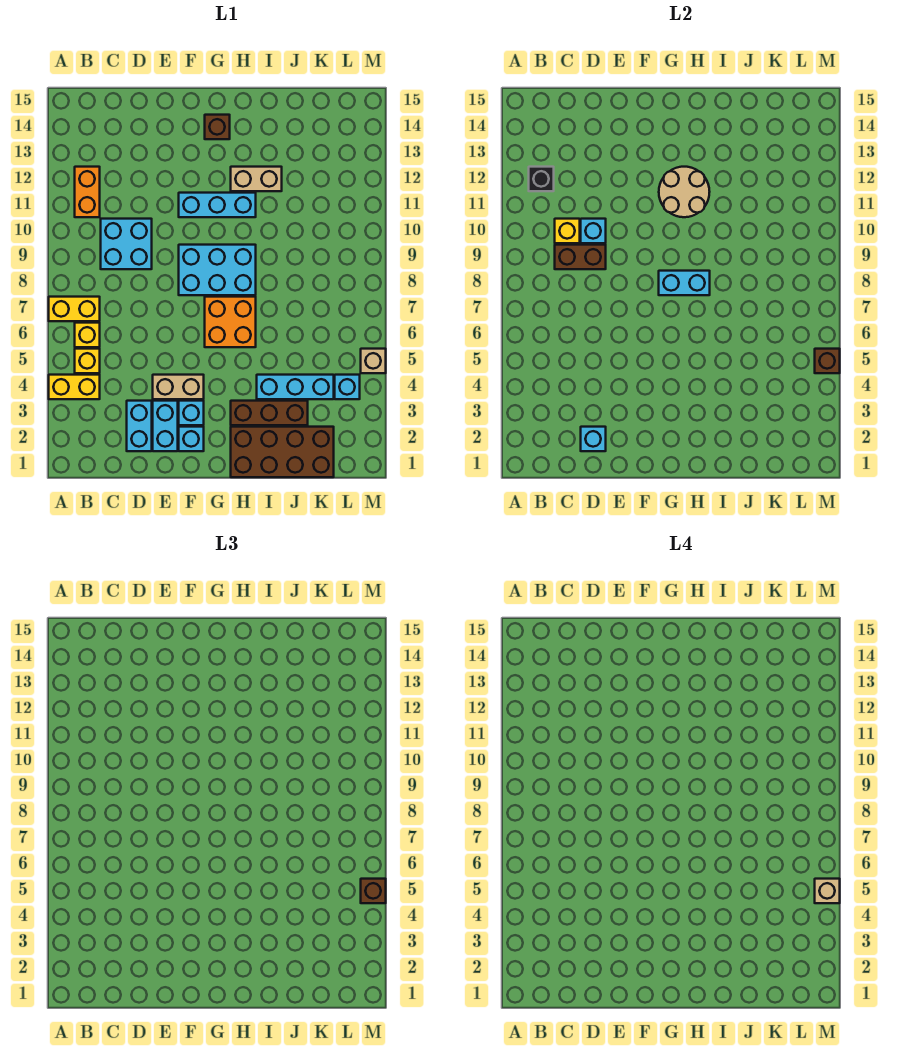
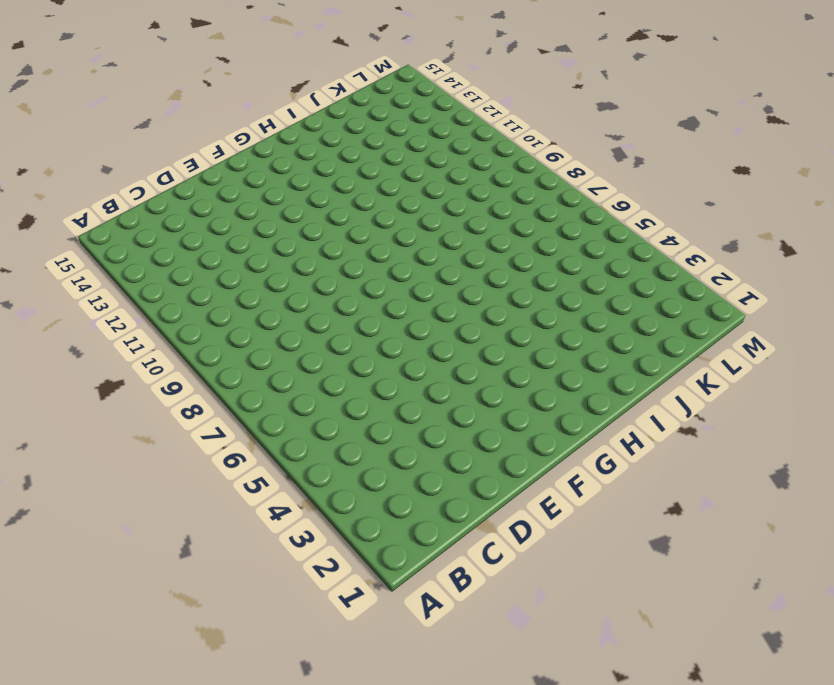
none -> yellow brick A4:B4 level 1
none -> yellow brick A7:B7 level 1
none -> yellow brick B5 level 1
none -> yellow brick B6 level 1

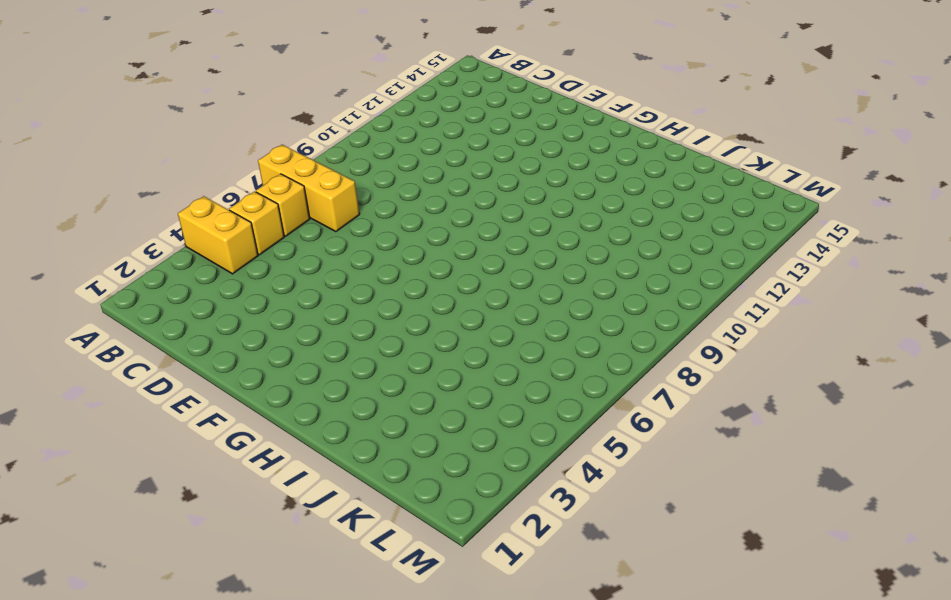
yellow brick A7:C7 level 1 -> yellow brick A7:B7 level 1
none -> orange brick B11:B12 level 1
none -> cyan brick C9:D10 level 1
none -> cyan brick D2:D3 level 1
none -> cyan brick E2:E3 level 1

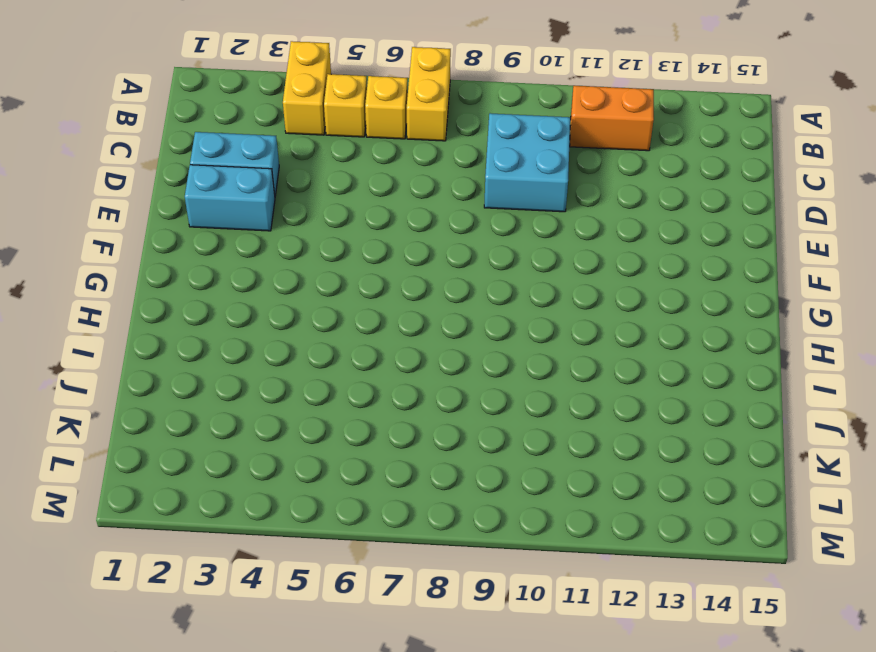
none -> tan brick E4:F4 level 1
none -> cyan brick F2 level 1
none -> cyan brick F3 level 1
none -> cyan brick F8:H9 level 1

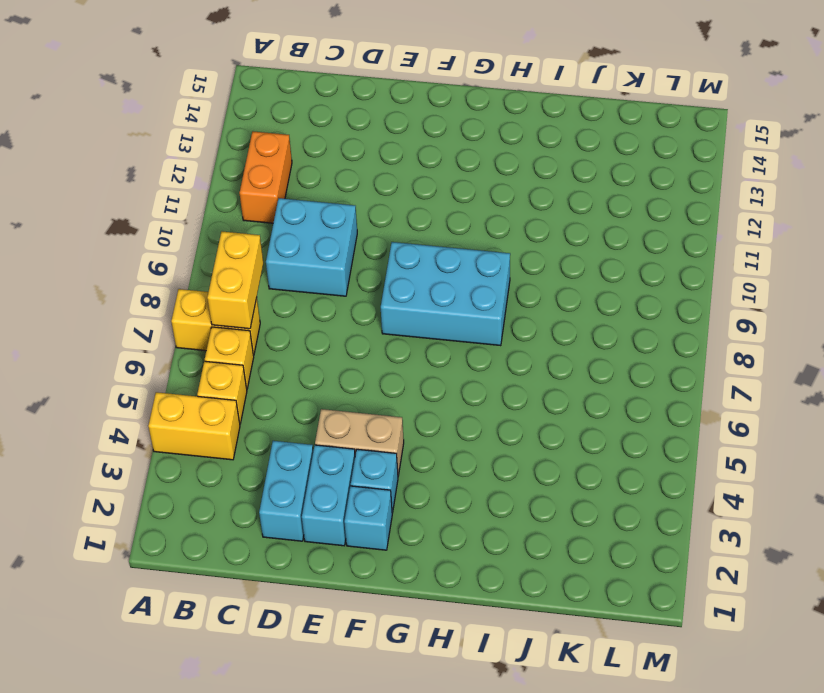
yellow brick B7:B8 level 2 -> none
none -> cyan brick F11:H11 level 1
none -> orange brick G6:H7 level 1
none -> brown brick G14 level 1
none -> brown brick H1:K2 level 1

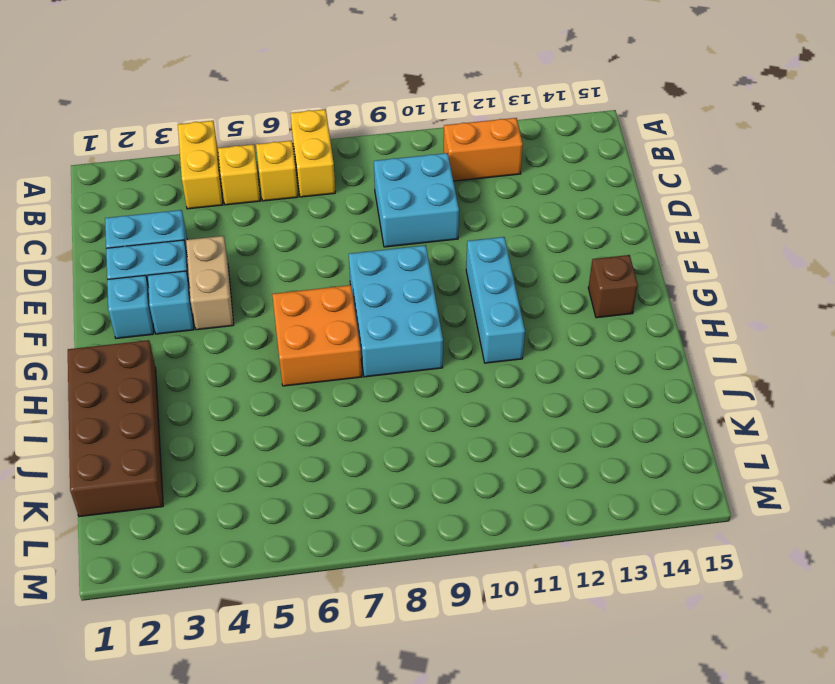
none -> brown brick H3:J3 level 1
none -> tan brick H12:I12 level 1
none -> cyan brick I4:K4 level 1
none -> cyan brick L4 level 1

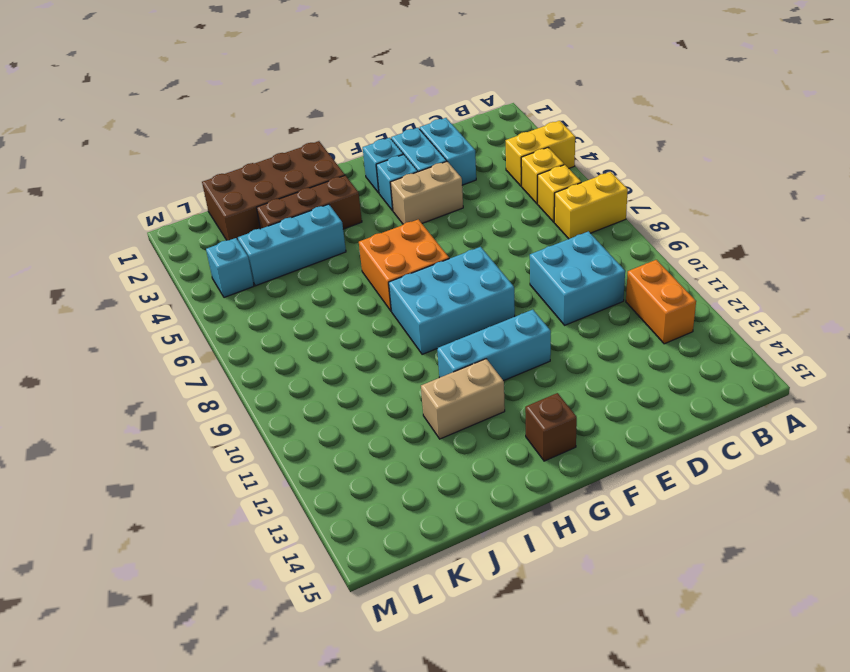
none -> tan brick M5 level 1
none -> black brick B12 level 2
none -> brown brick C9:D9 level 2
none -> yellow brick C10 level 2

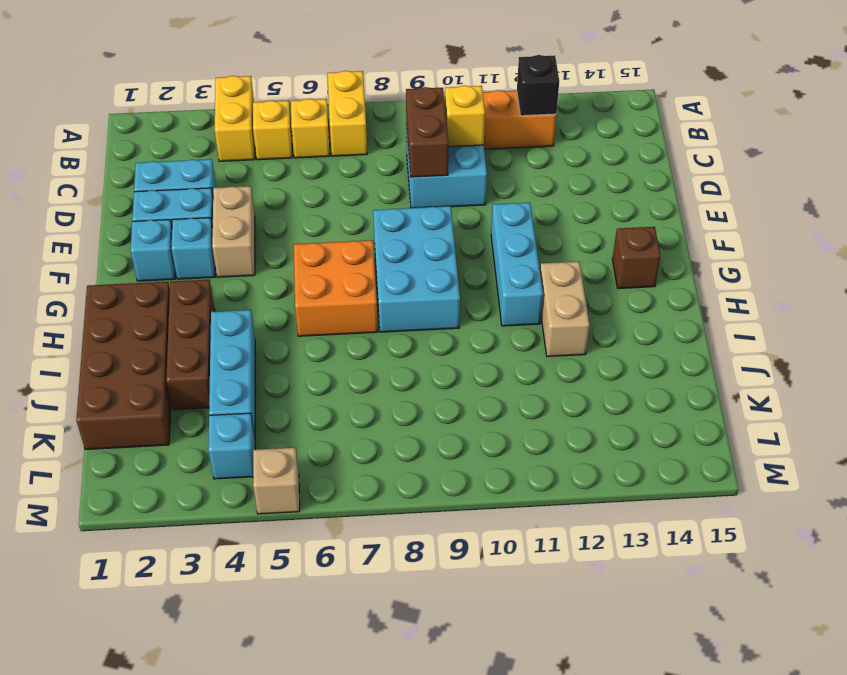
none -> cyan brick D2 level 2
none -> cyan brick D10 level 2
none -> cyan brick G8:H8 level 2
none -> tan round brick G11:H12 level 2

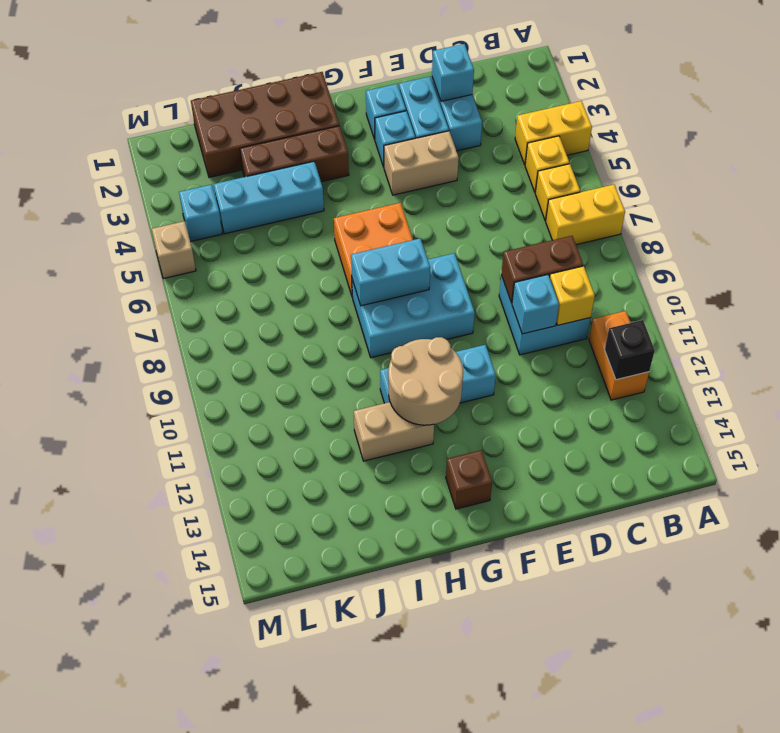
none -> brown brick M5 level 2
none -> brown brick M5 level 3
none -> tan brick M5 level 4

